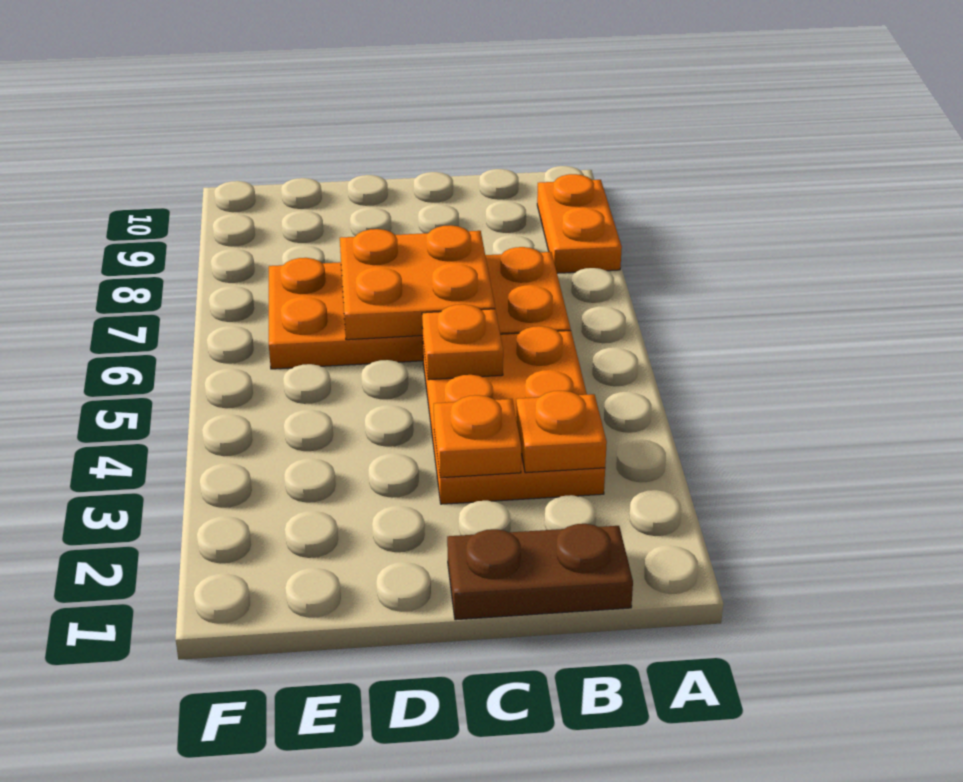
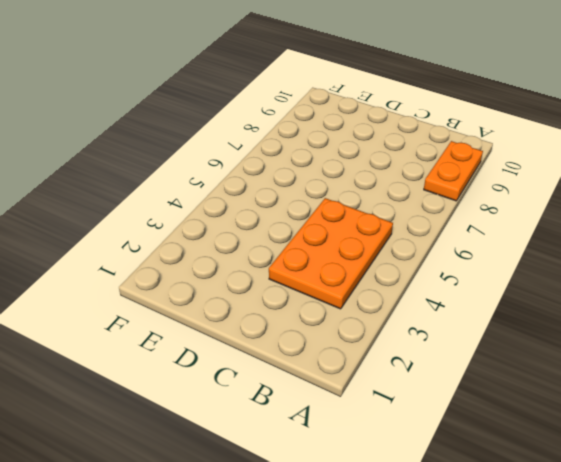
none -> brown plate B1:C1 level 1
none -> orange plate B6:E7 level 1

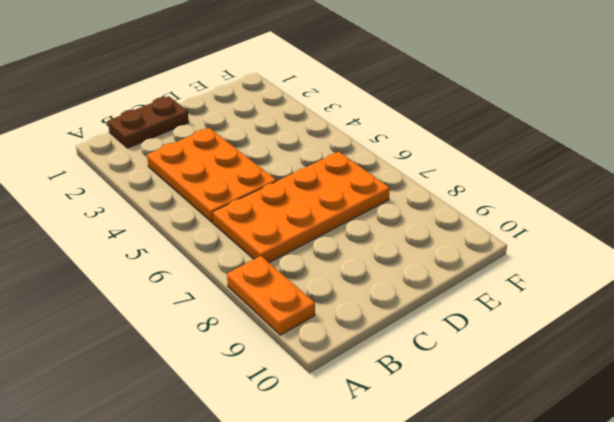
none -> orange plate B3 level 2
none -> orange plate C3 level 2

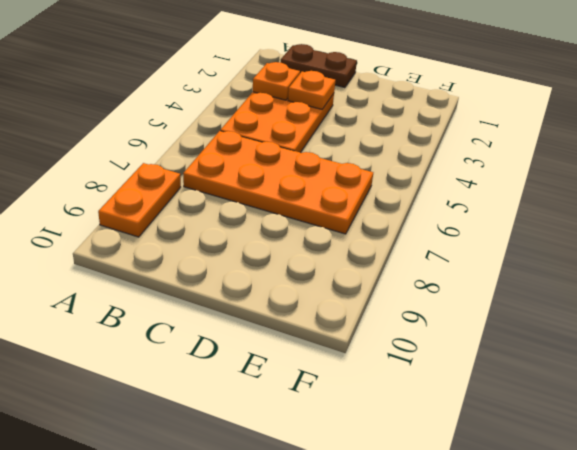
none -> orange plate C5 level 2
none -> orange plate C6:D7 level 2

